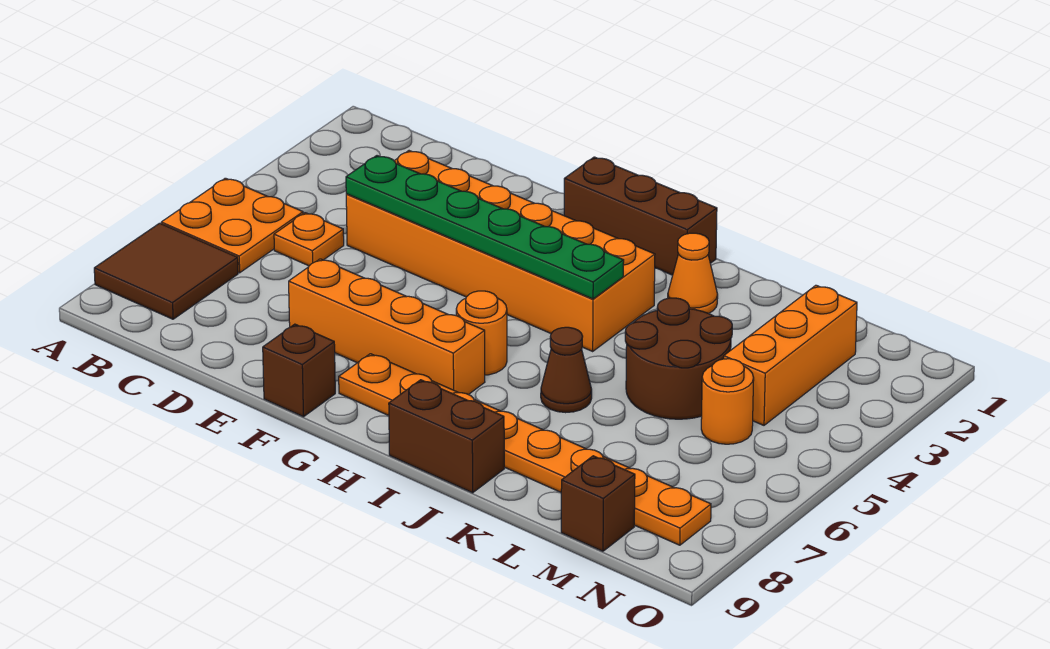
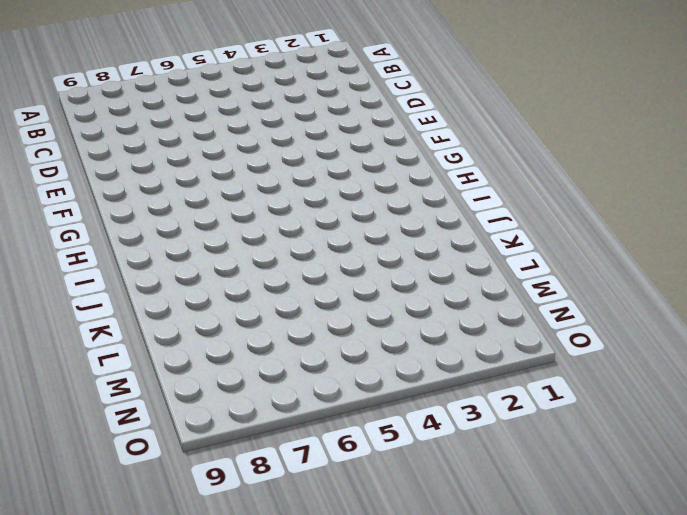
none -> orange plate A5:B6 level 1
none -> brown tile A7:B8 level 1
none -> orange plate C5 level 1

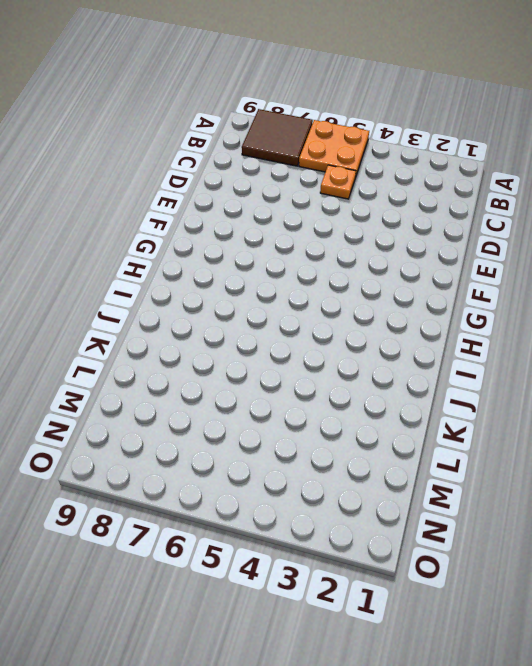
none -> orange brick D3:I4 level 1
none -> orange brick E7:H7 level 1
none -> brown brick F9 level 1

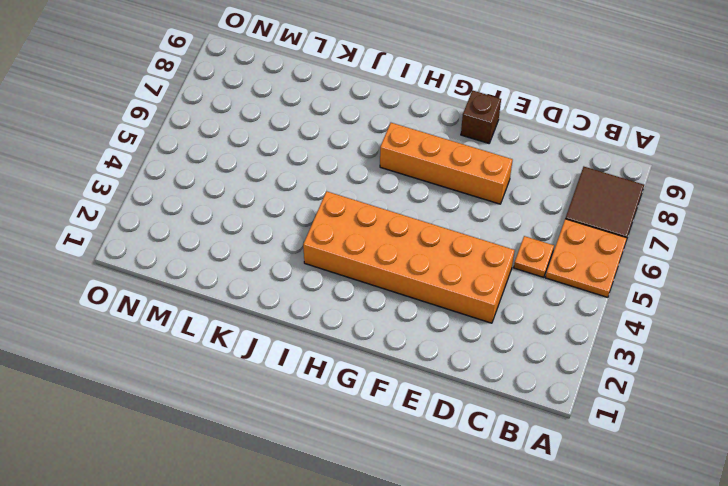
none -> brown brick G1:I1 level 1
none -> orange plate G8:N8 level 1
none -> orange round brick H6 level 1

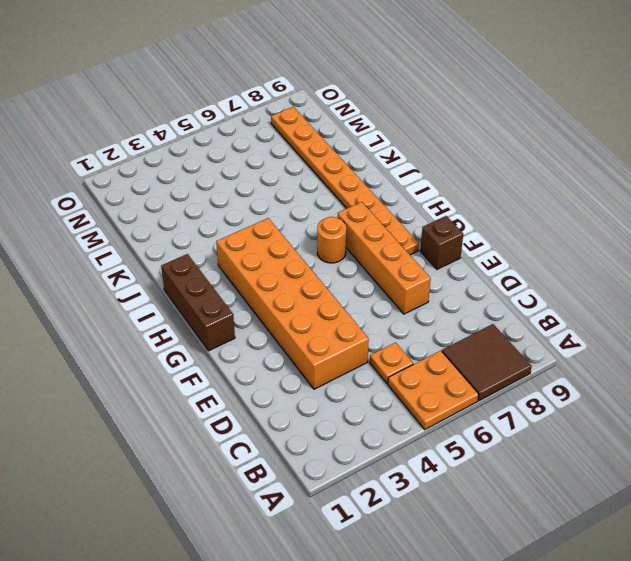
none -> brown brick I9:J9 level 1
none -> orange cone J2 level 1
none -> brown cone J6 level 1

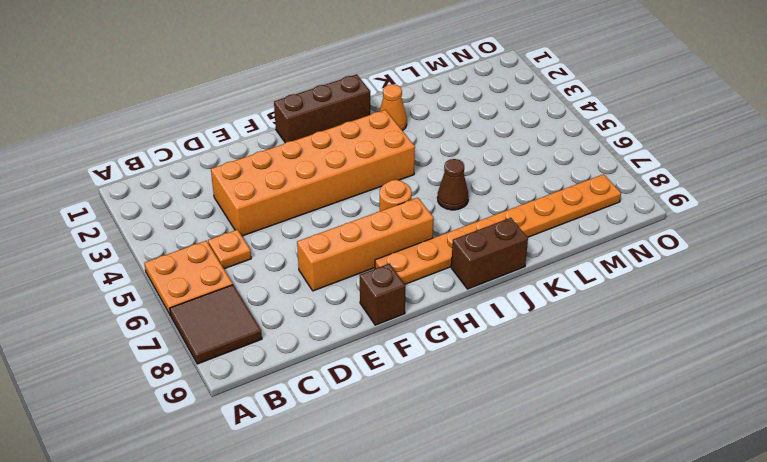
none -> brown round brick K4:L5 level 1
none -> orange brick M2:M4 level 1
none -> orange round brick M5 level 1

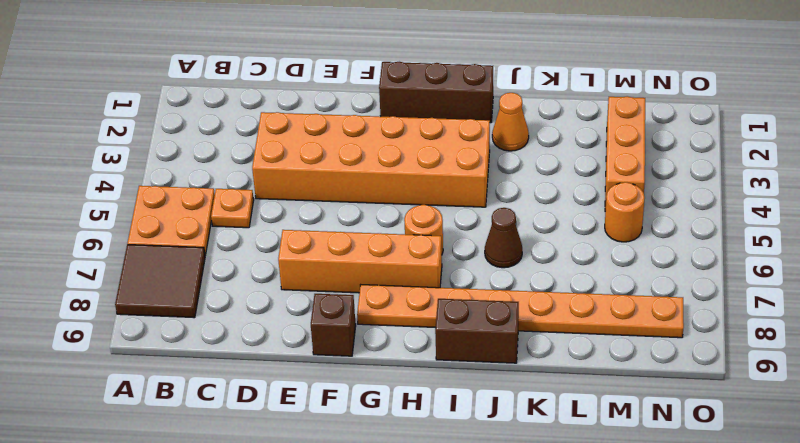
none -> brown round brick K4:L5 level 1
none -> brown brick M9 level 1
none -> green plate D4:I4 level 2

